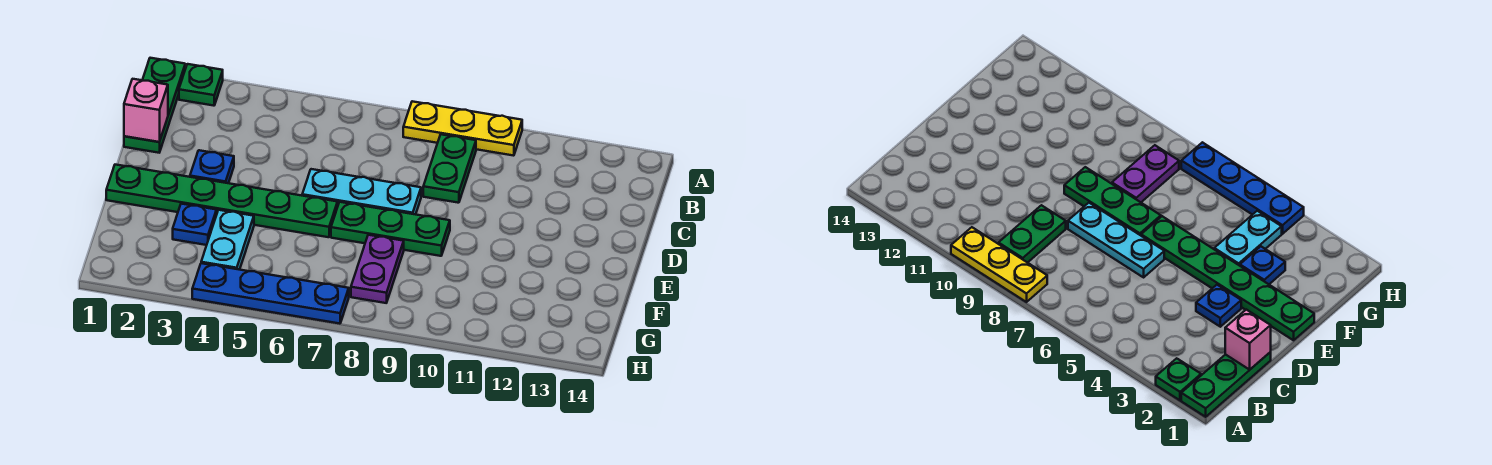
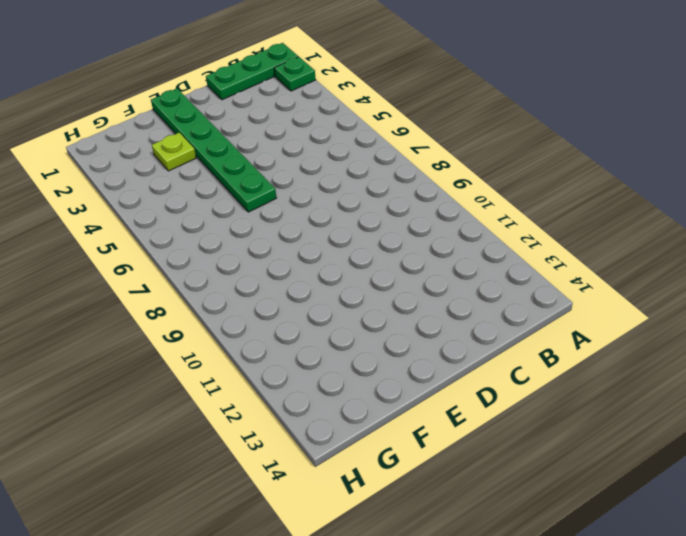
lime plate F3 level 1 -> blue plate F3 level 1
none -> yellow plate A8:A10 level 1
none -> green plate B9:C9 level 1
none -> blue plate D3 level 1

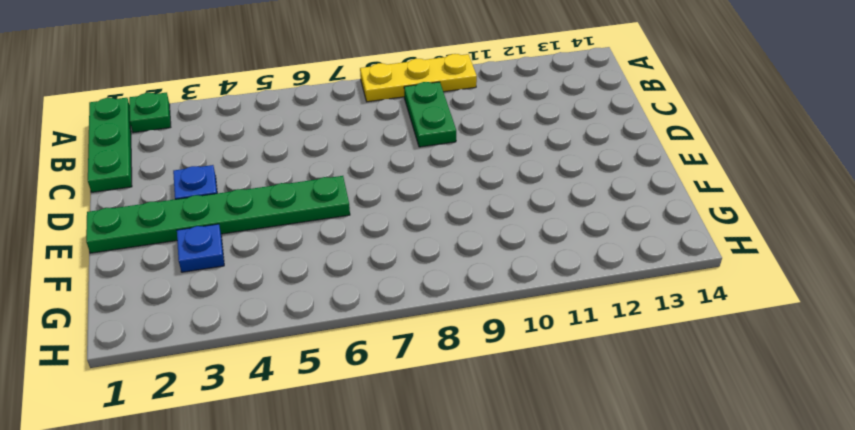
none -> cyan plate D6:D8 level 1
none -> green plate E7:E9 level 1
none -> cyan plate F4:G4 level 1

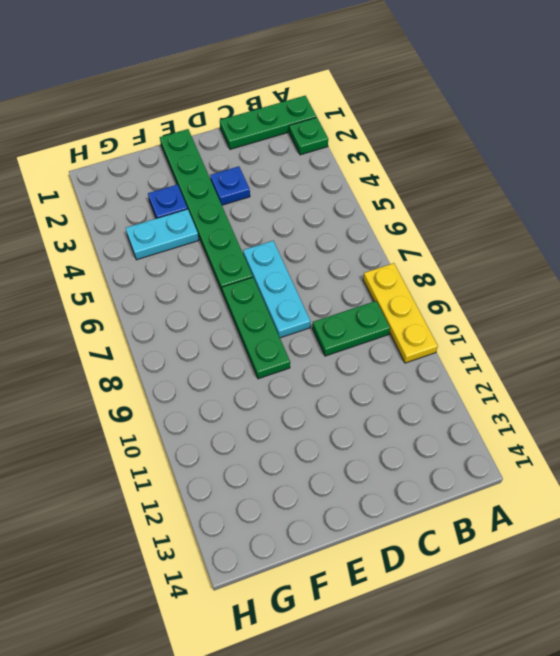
none -> purple plate F8:G8 level 1
none -> blue plate H4:H7 level 1
none -> pink brick C1 level 2

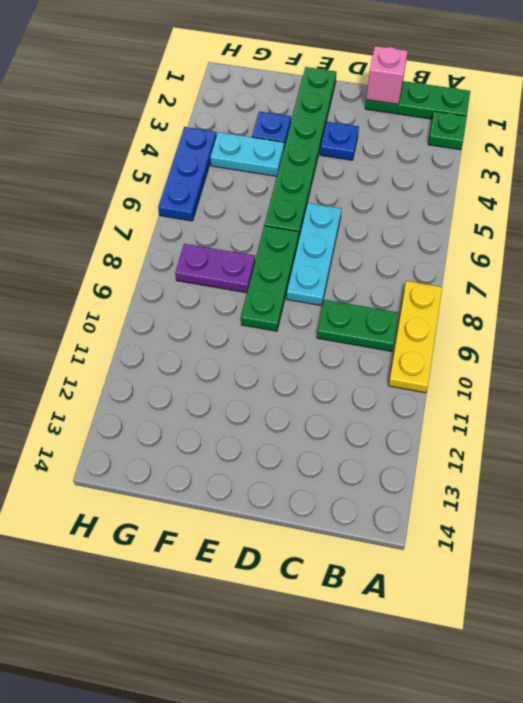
blue plate H4:H6 level 1 -> blue plate H4:H7 level 1

